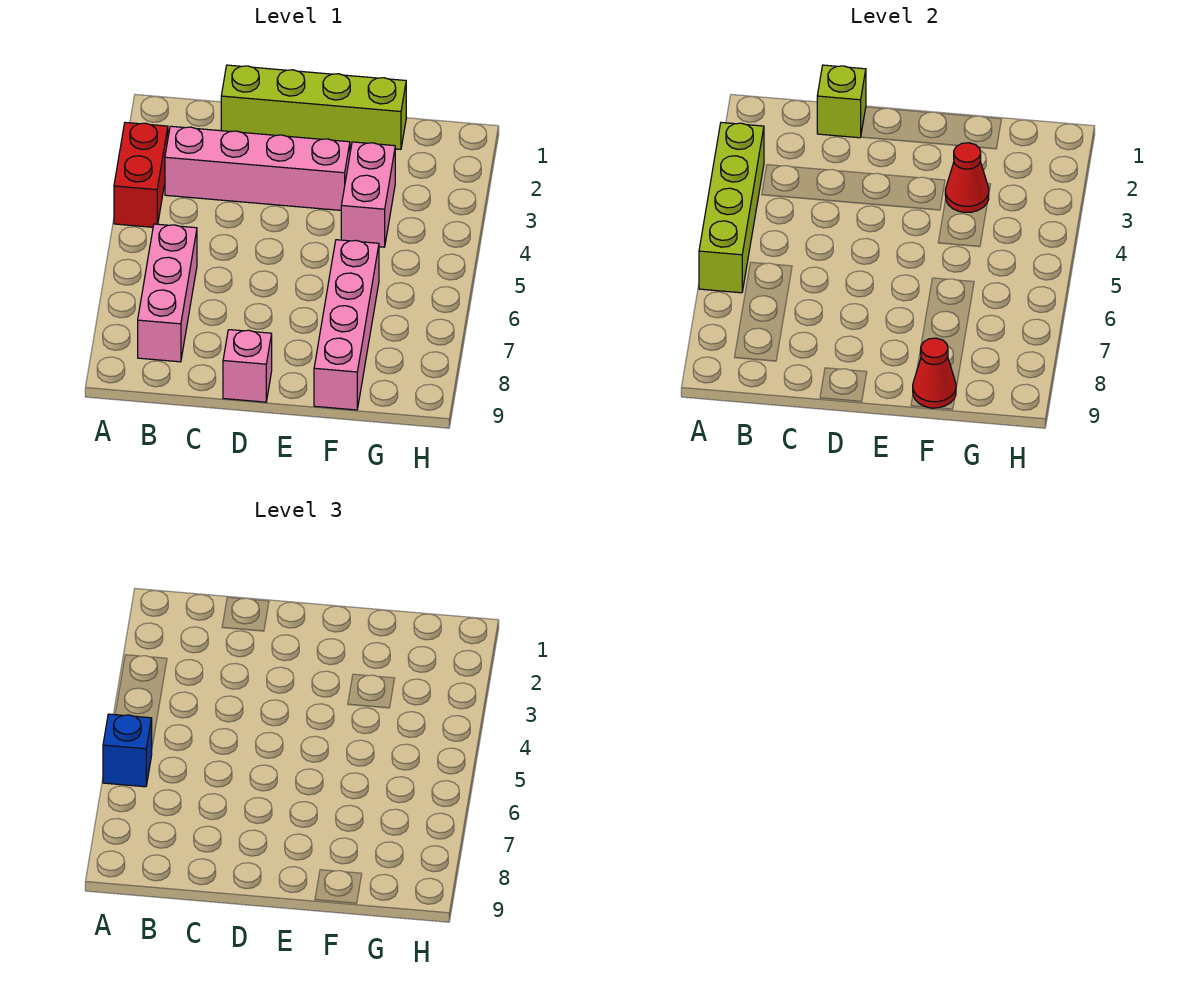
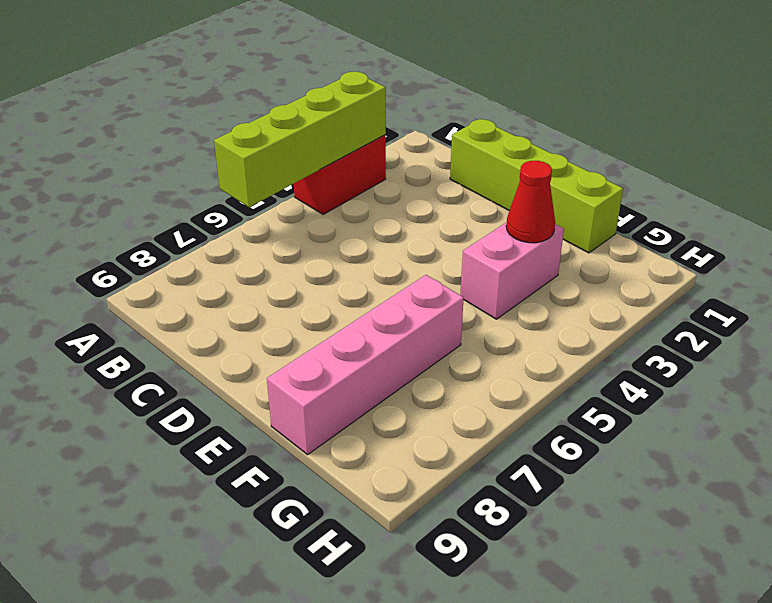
none -> pink brick B3:E3 level 1
none -> pink brick B6:B8 level 1
none -> pink brick D9 level 1

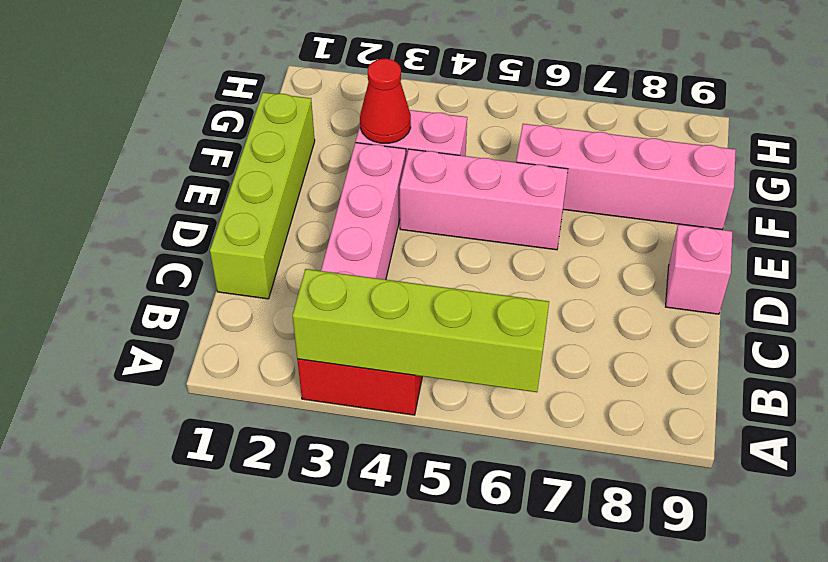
pink brick E4:E6 level 1 -> pink brick B6:B8 level 1
none -> lime brick C1 level 2
none -> red cone F9 level 2
none -> blue brick A6 level 3

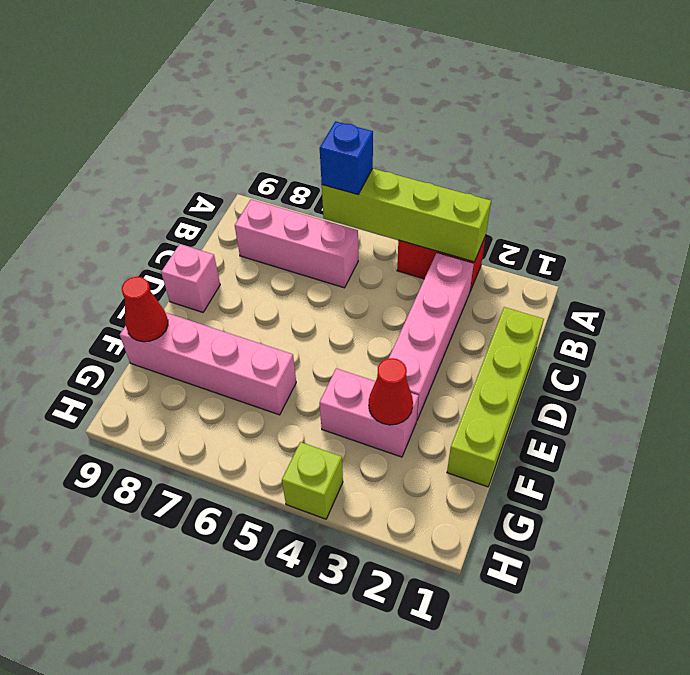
lime brick H4 level 1 -> lime brick C1 level 2

